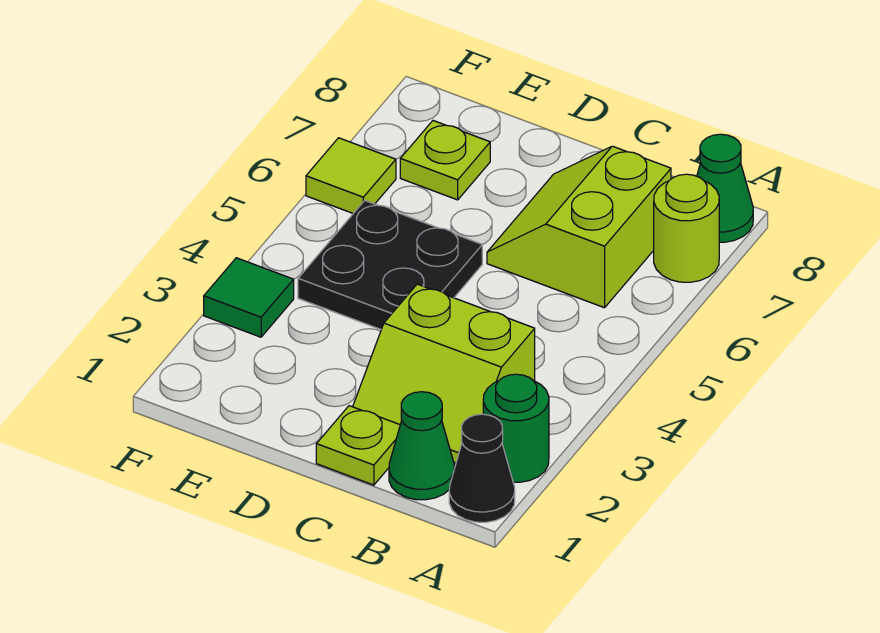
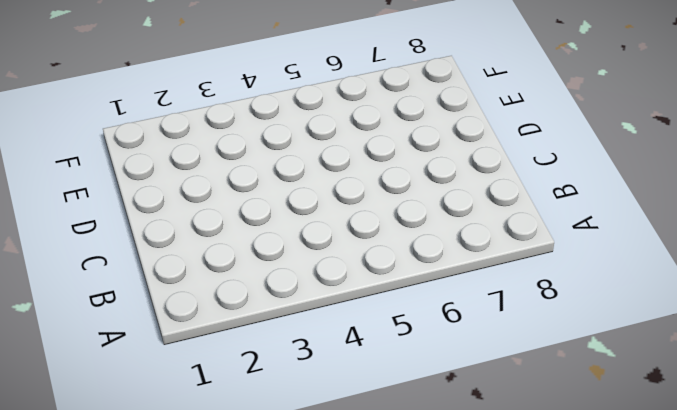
none -> black cone A1 level 1
none -> green round brick A2 level 1
none -> lime round brick A7 level 1

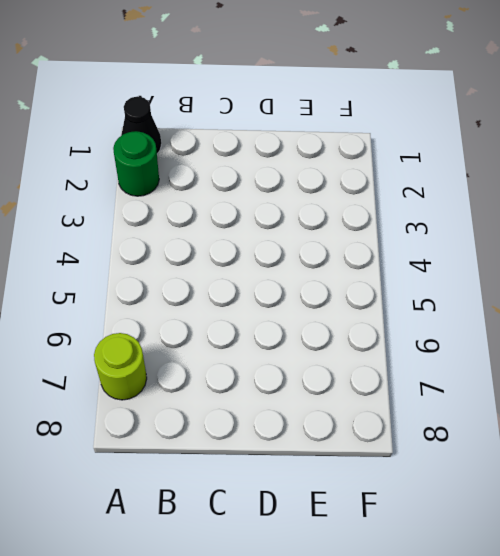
none -> green cone A8 level 1
none -> green cone B1 level 1
none -> lime slope B2:C3 level 1 top 3

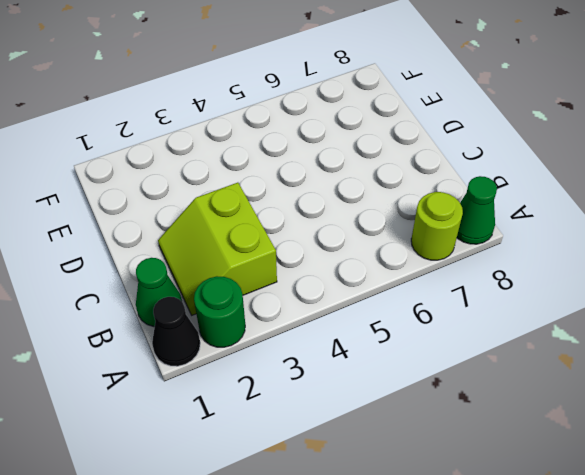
none -> lime slope B6:C7 level 1 top B
none -> lime plate C1 level 1
none -> black plate D4:E5 level 1

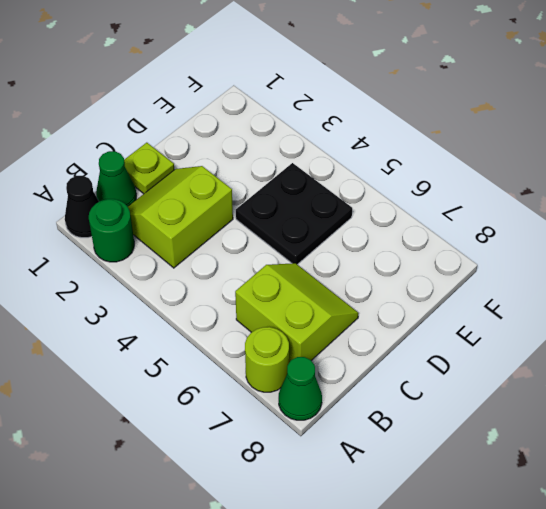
none -> lime plate E7 level 1
none -> green tile F3 level 1
none -> lime tile F6 level 1

